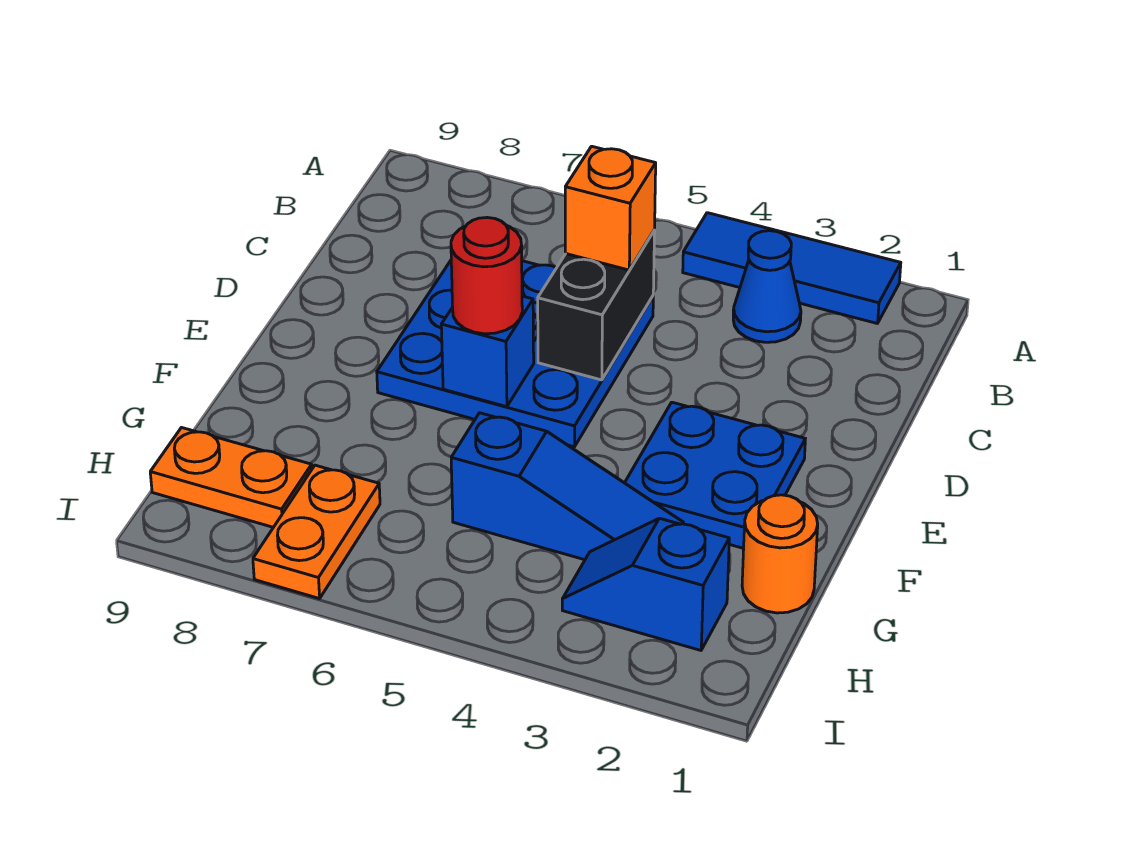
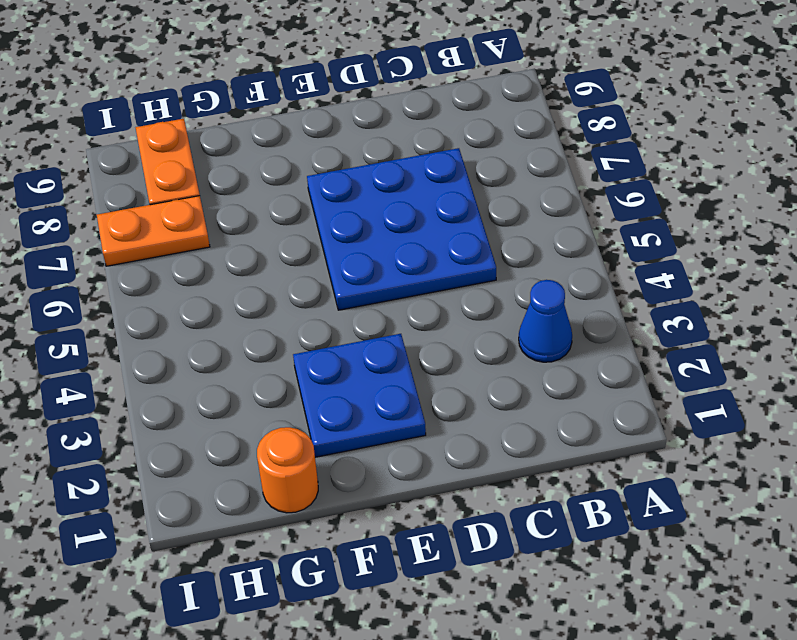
none -> blue tile A2:A4 level 1
none -> blue slope G3:G5 level 1 top 5
none -> blue slope H2:H3 level 1 top 2

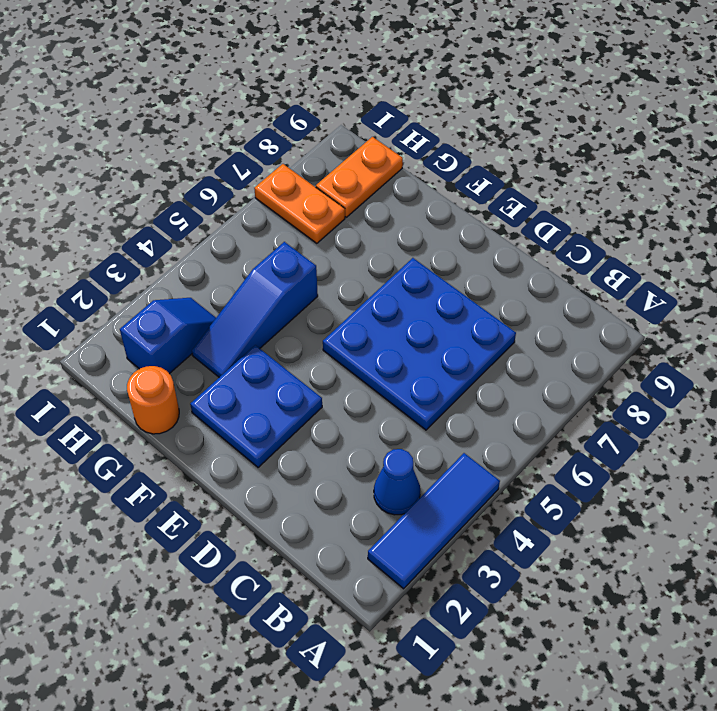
none -> black brick C5:D5 level 2
none -> blue brick E6 level 2
none -> orange brick C5 level 3

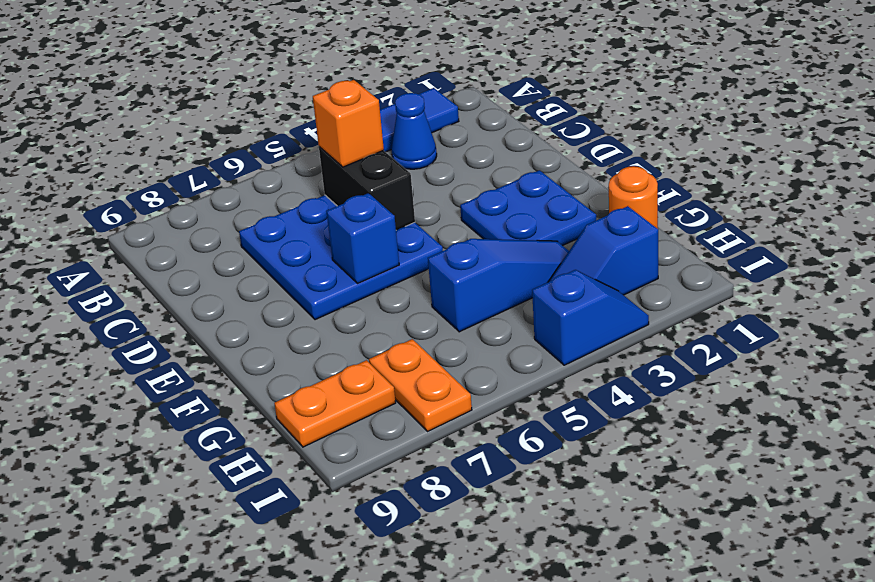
blue slope I3:I4 level 1 top 4 -> none
none -> red round brick E6 level 3

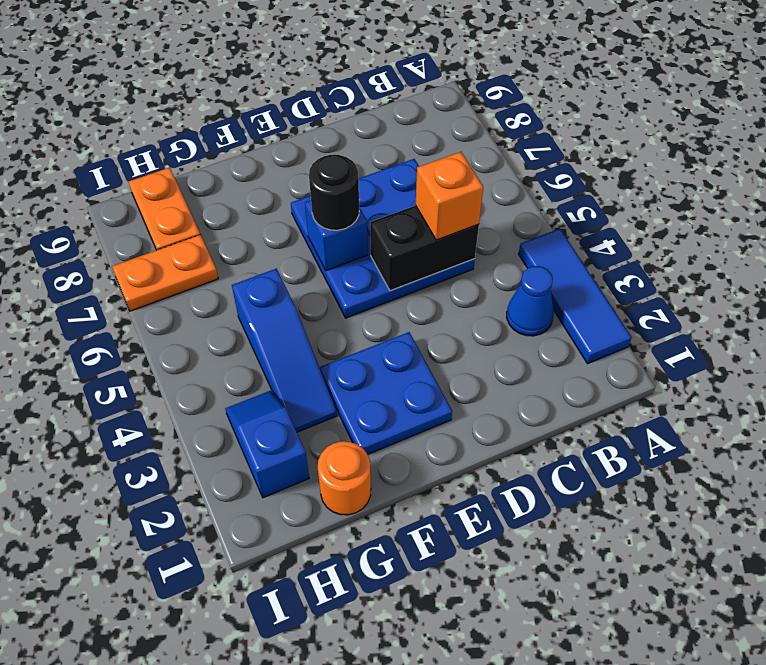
black round brick E6 level 3 -> red round brick E6 level 3

